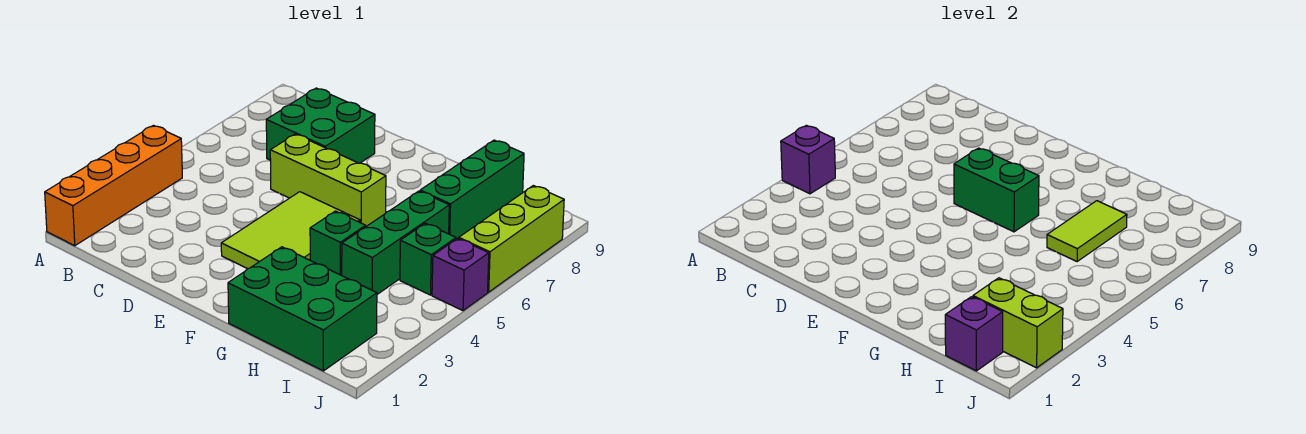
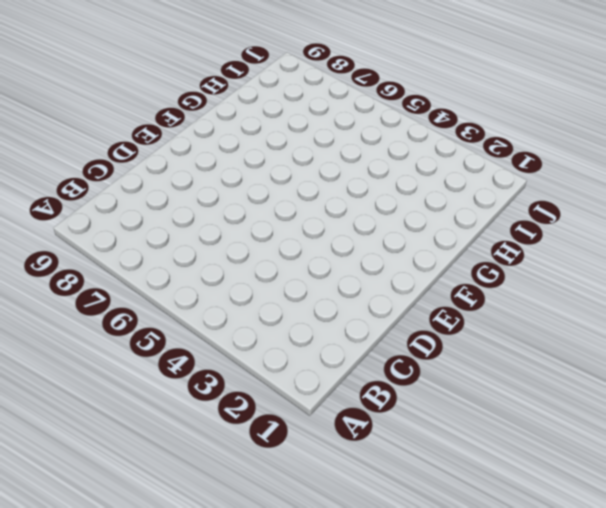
none -> orange brick A1:A4 level 1
none -> green brick C7:D8 level 1
none -> lime brick D6:F6 level 1

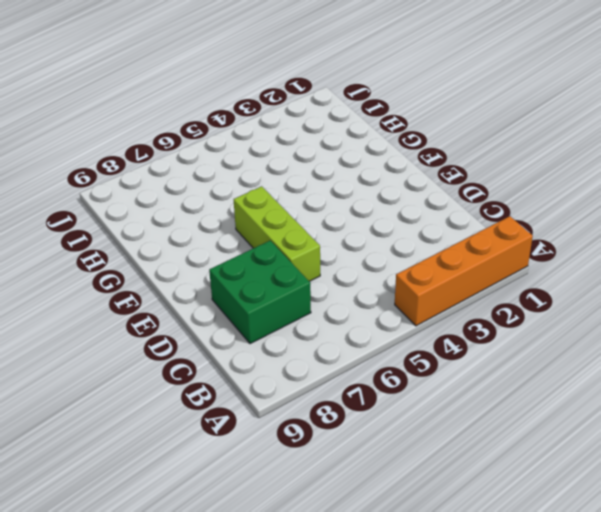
none -> lime tile E3:F5 level 1
none -> green brick G1:I2 level 1
none -> green brick G4 level 1

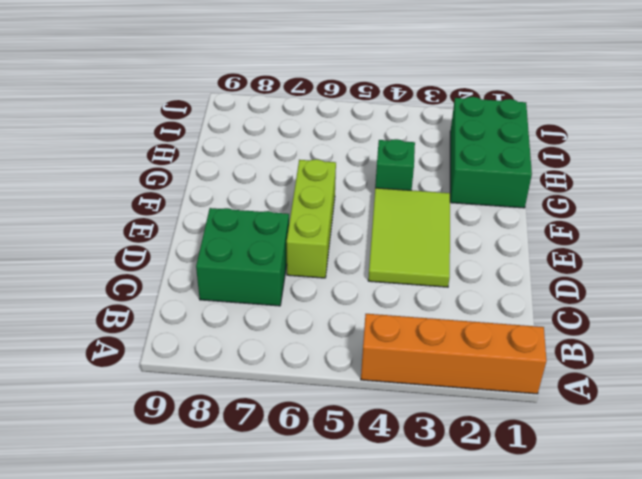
lime tile D3:F4 level 1 -> lime tile E3:F5 level 1
none -> green brick H4:H6 level 1
none -> green brick H7:H9 level 1
none -> green brick I5 level 1

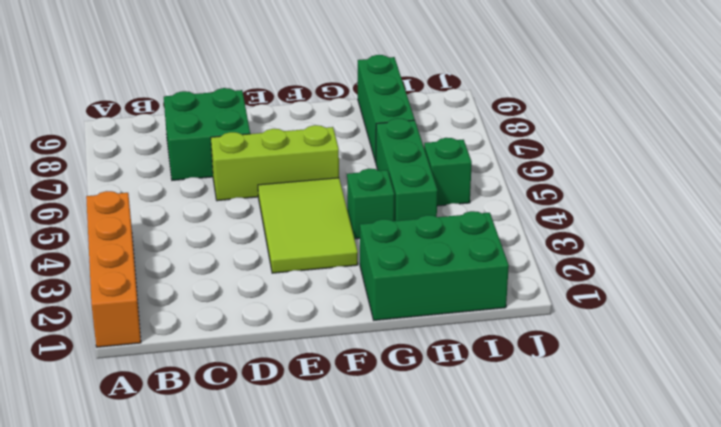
none -> purple brick J5 level 1
none -> lime brick J6:J8 level 1
none -> purple brick A4 level 2

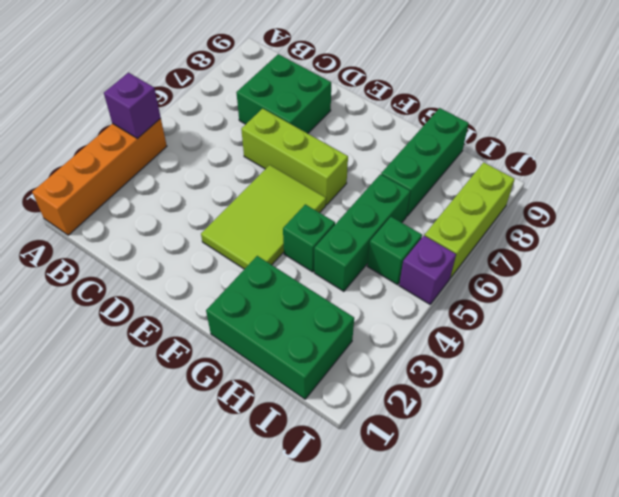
none -> green brick E6:F6 level 2
none -> lime tile H6:H7 level 2
none -> purple brick I1 level 2

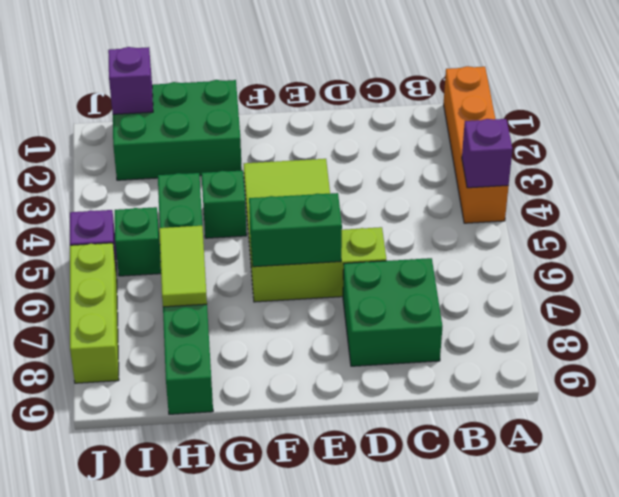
none -> lime brick I2:J2 level 2

